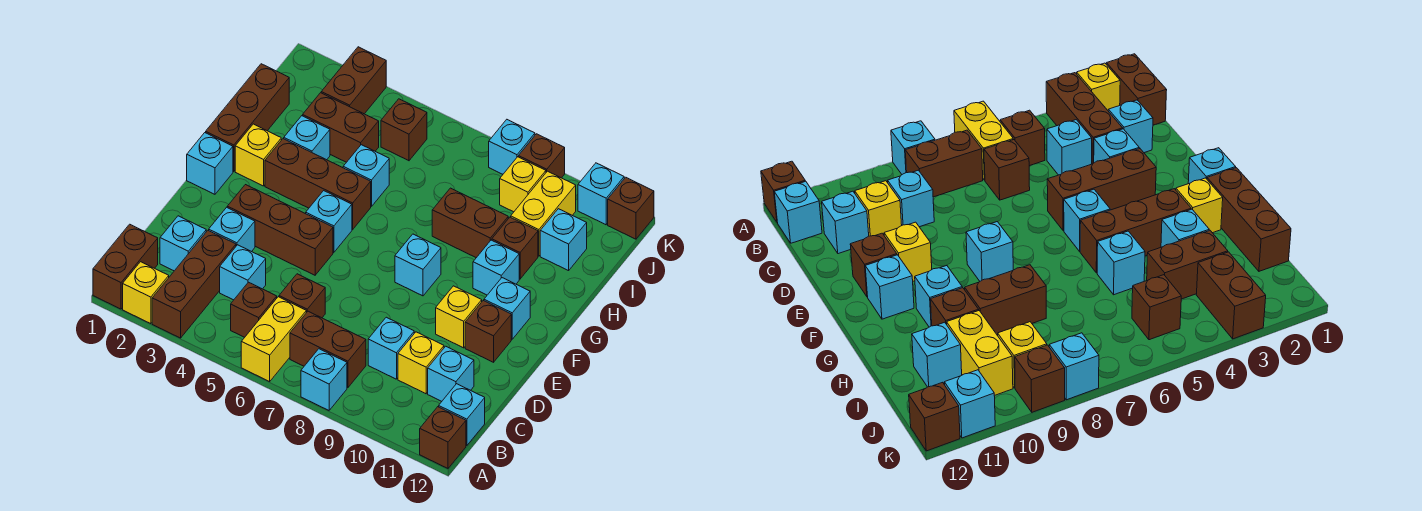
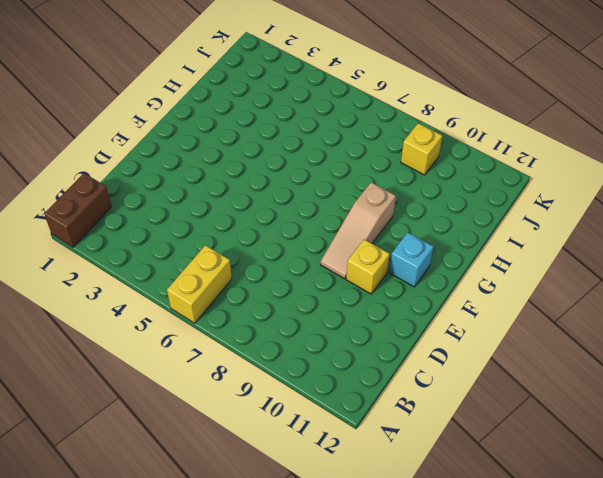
tan slope E9:G9 level 1 top G -> none
none -> yellow brick A2 level 1
none -> brown brick A3:C3 level 1
none -> cyan brick A8 level 1
none -> brown brick A12 level 1

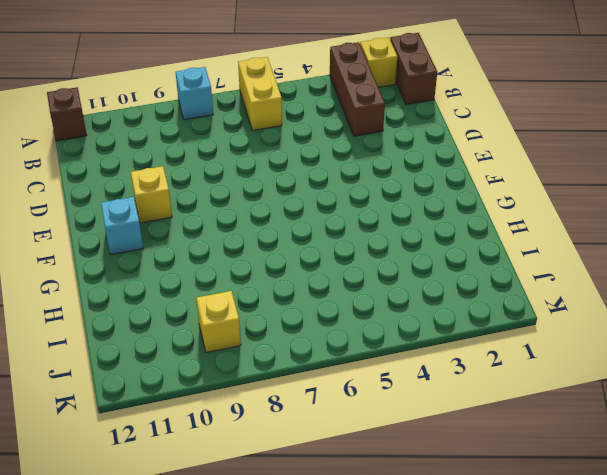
none -> brown brick B5 level 1
none -> brown brick B7:B8 level 1
none -> cyan brick B12 level 1
none -> cyan brick C2 level 1

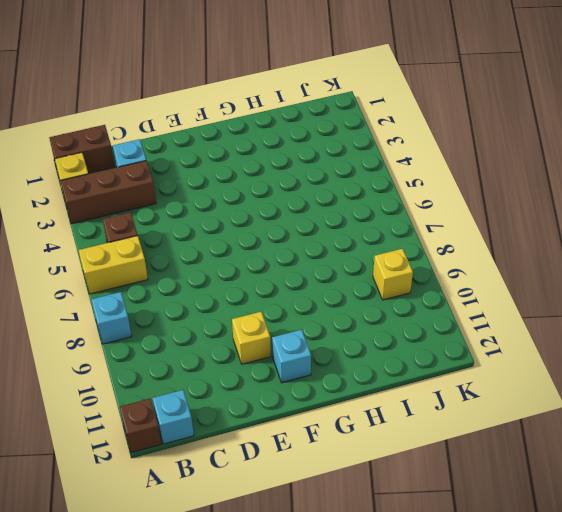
none -> brown brick B7:B8 level 1
none -> cyan brick C4 level 1
none -> brown brick C6 level 1
none -> cyan brick C9 level 1

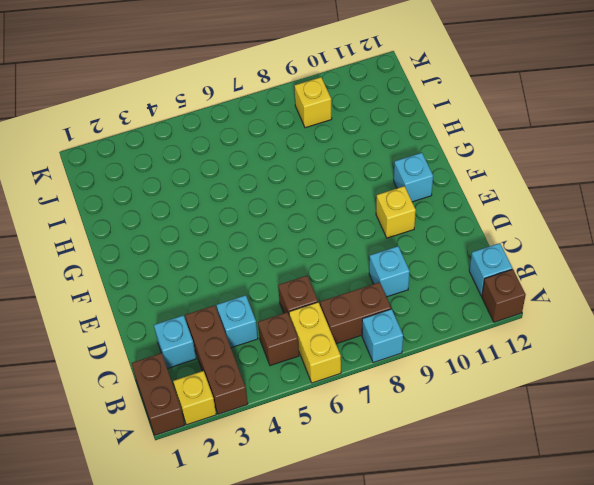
none -> yellow brick C10 level 1
none -> cyan brick C11 level 1
none -> cyan brick D3 level 1
none -> brown brick E3:E5 level 1

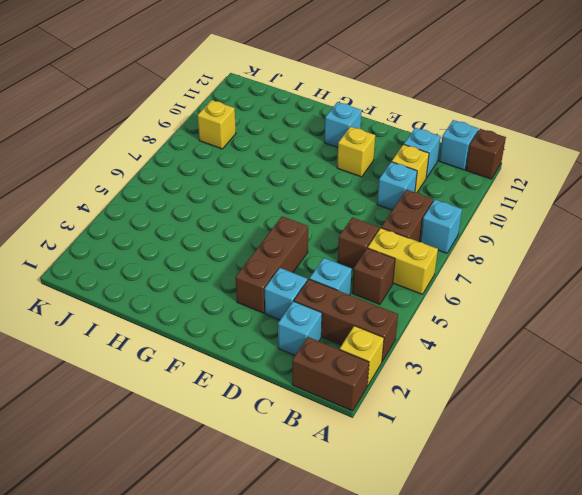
none -> brown brick E11 level 1
none -> cyan brick F1 level 1
none -> cyan brick F5 level 1
none -> cyan brick F8 level 1

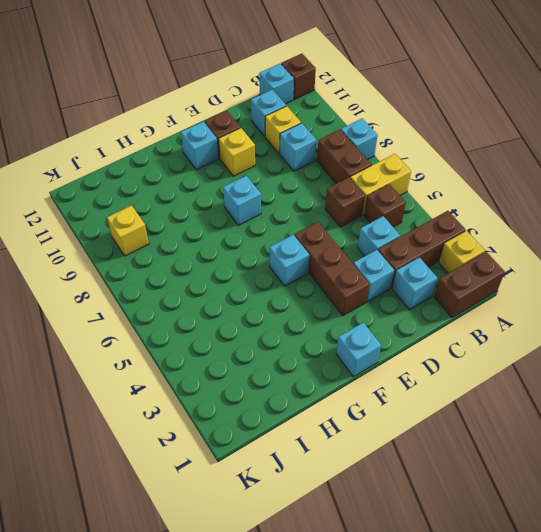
none -> brown brick G1:I1 level 1
none -> yellow brick G2 level 1
none -> brown brick G3:G5 level 1
none -> cyan brick G10 level 1

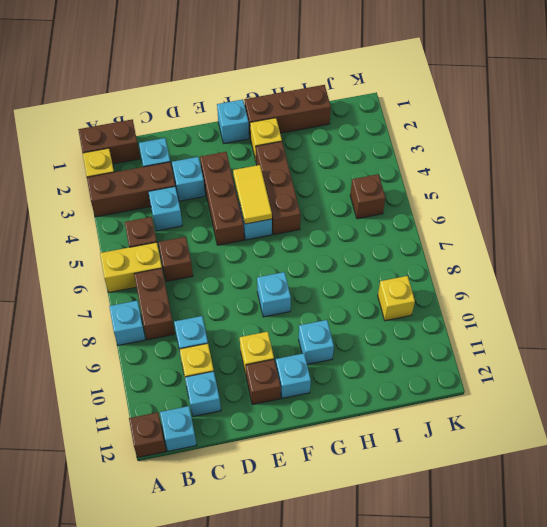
yellow tile F4:F5 level 2 -> none
none -> cyan brick H3 level 1
none -> cyan brick H5 level 1
none -> brown brick H8:H9 level 1
none -> brown brick H10 level 1

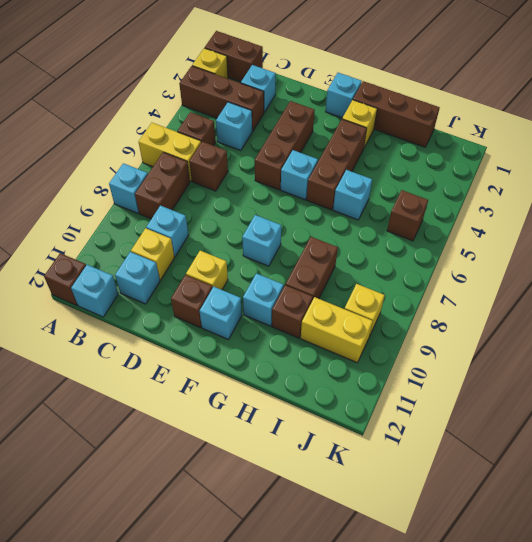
none -> cyan brick D3 level 1
none -> cyan brick H3 level 1
none -> brown brick I3:I4 level 1
none -> cyan brick I11 level 1

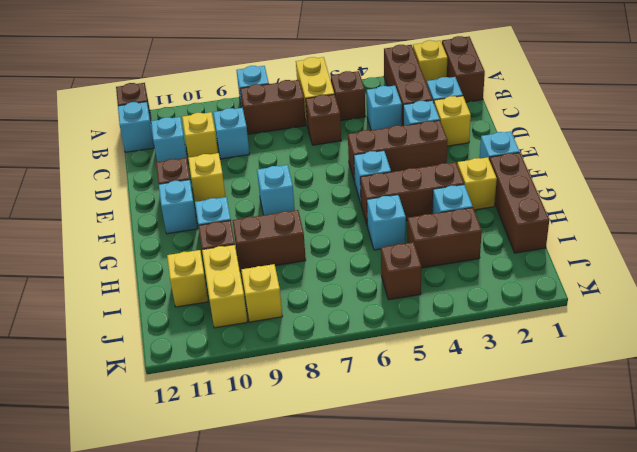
yellow brick D2 level 1 -> none
yellow brick I11 level 1 -> cyan brick I11 level 1
none -> brown brick J3:K3 level 1
none -> cyan brick K8 level 1
none -> brown brick K9 level 1
none -> cyan brick K11 level 1

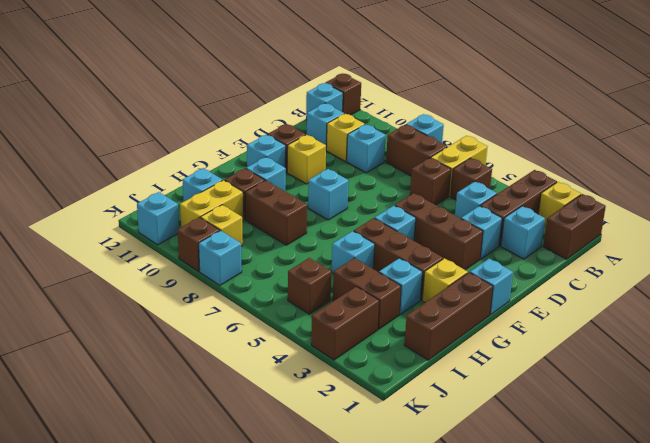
none -> brown brick K12 level 1

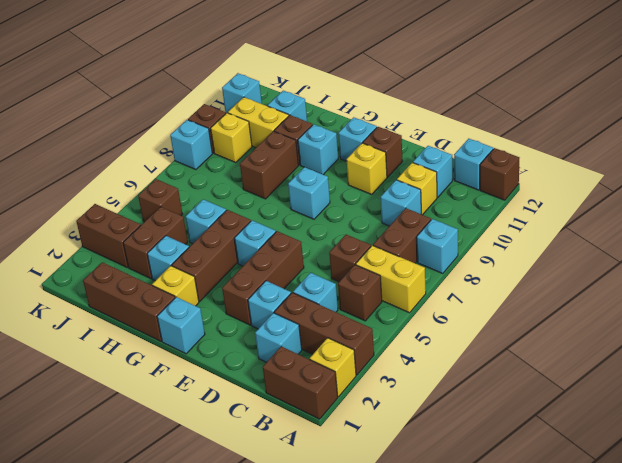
none -> brown brick K12 level 1

